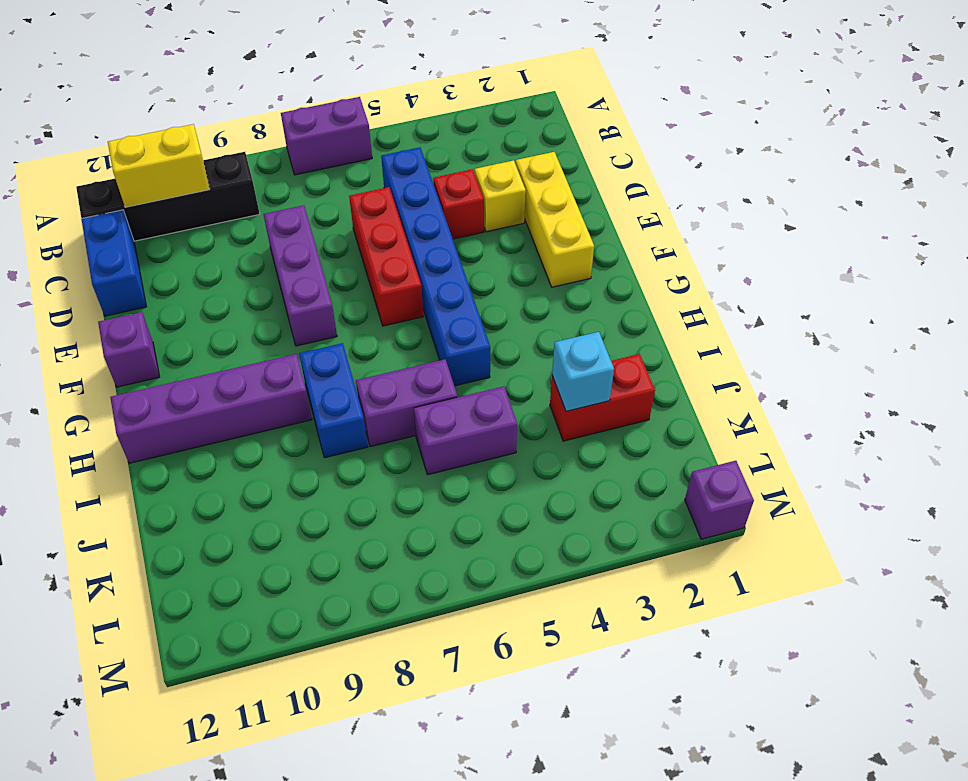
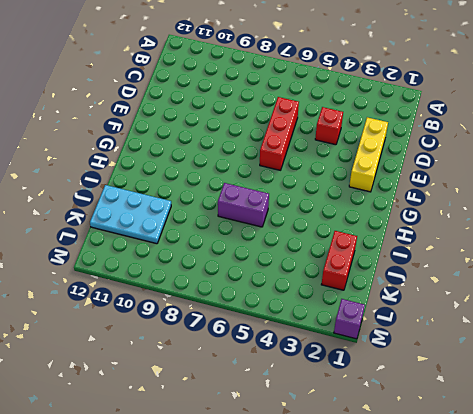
red brick J2:K2 level 1 -> red brick J2:J3 level 1
cyan plate J10:K12 level 1 -> none
none -> purple brick A6:A7 level 1
none -> black brick B9:B12 level 1
none -> blue brick C5:H5 level 1

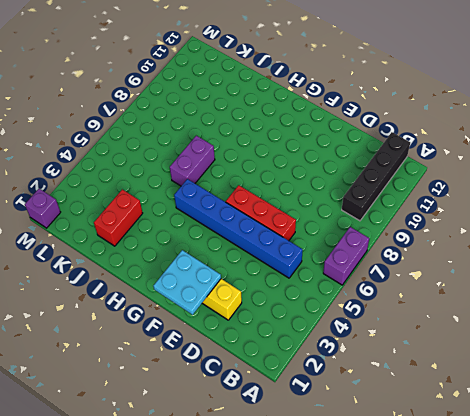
cyan plate E1:F2 level 2 -> none
none -> blue brick C12:D12 level 1
none -> yellow brick D3 level 1
none -> red brick D4 level 1

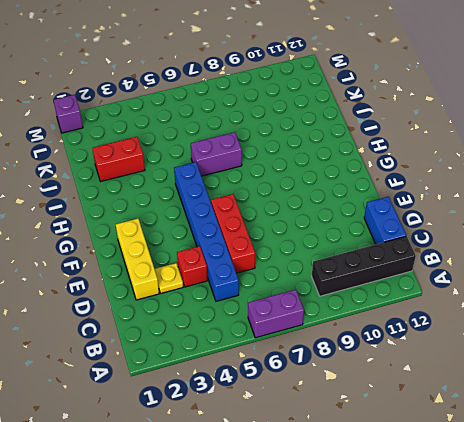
yellow plate D3 level 1 -> yellow brick D3 level 1
none -> purple brick D8:F8 level 1
none -> purple brick F12 level 1
none -> blue brick H8:I8 level 1

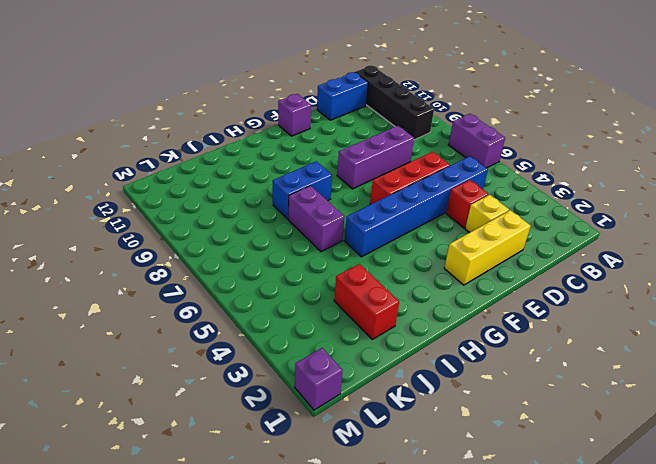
none -> purple brick H9:H12 level 1
none -> purple brick J5:J6 level 1
none -> yellow brick B10:B11 level 2

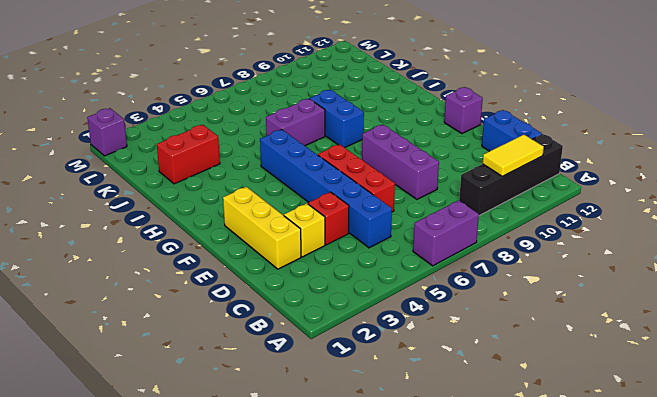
yellow tile B10:B11 level 2 -> yellow brick B10:B11 level 2
none -> purple brick H9:H12 level 1
none -> purple brick J5:J6 level 1
none -> cyan brick J3 level 2

